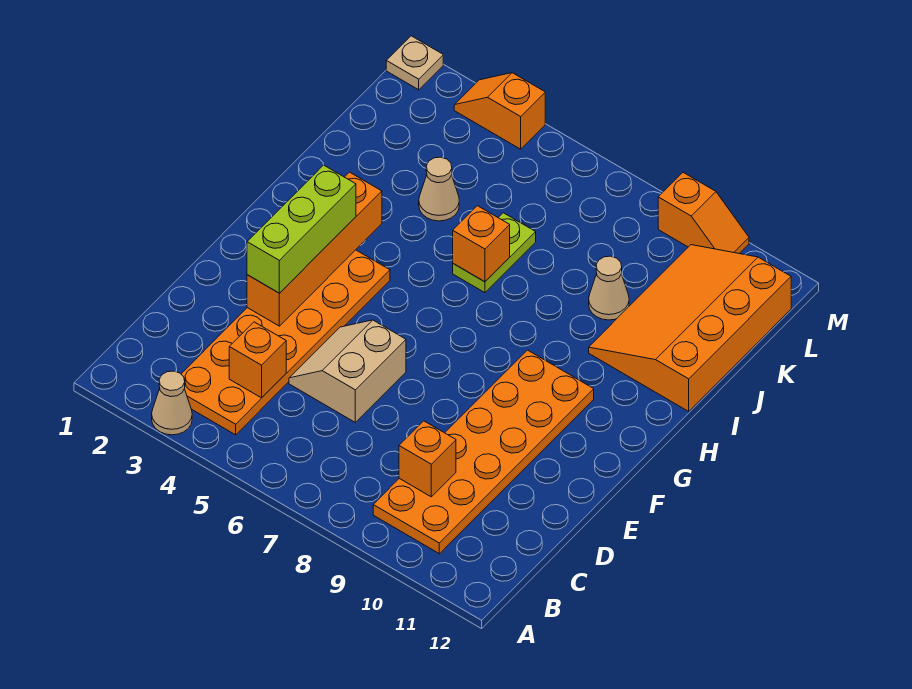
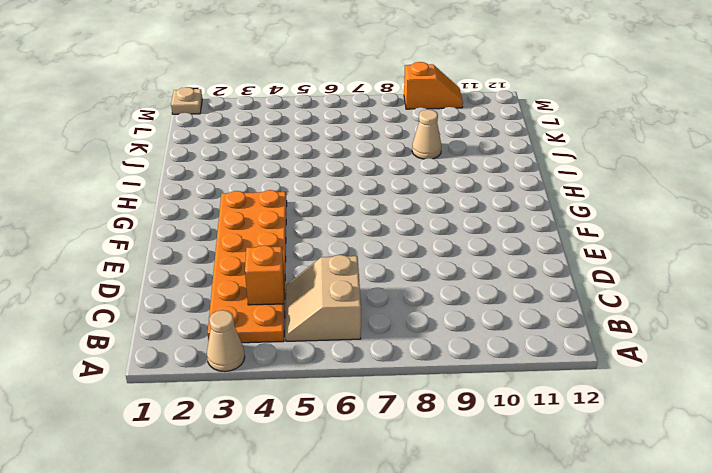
tan slope B5:C6 level 1 top 6 -> tan slope D5:E6 level 1 top 6
none -> orange plate B9:G10 level 1
none -> lime plate I6:J6 level 1
none -> orange slope I10:L12 level 1 top 12

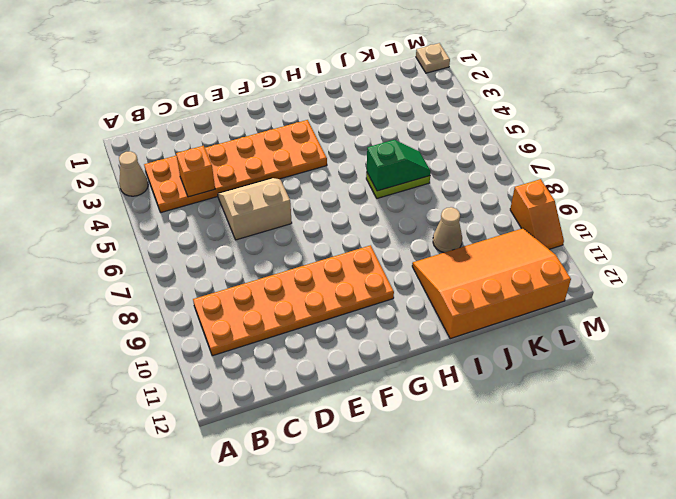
green slope I6:J6 level 2 top I -> orange brick I6 level 2
none -> tan cone J4 level 1
none -> orange slope M3:M4 level 1 top 4
none -> orange brick C9 level 2

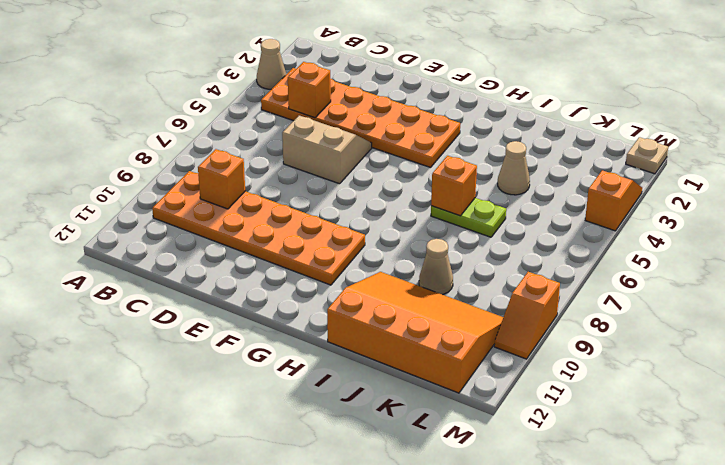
none -> orange brick E3:H3 level 2
none -> lime brick E3:G3 level 3

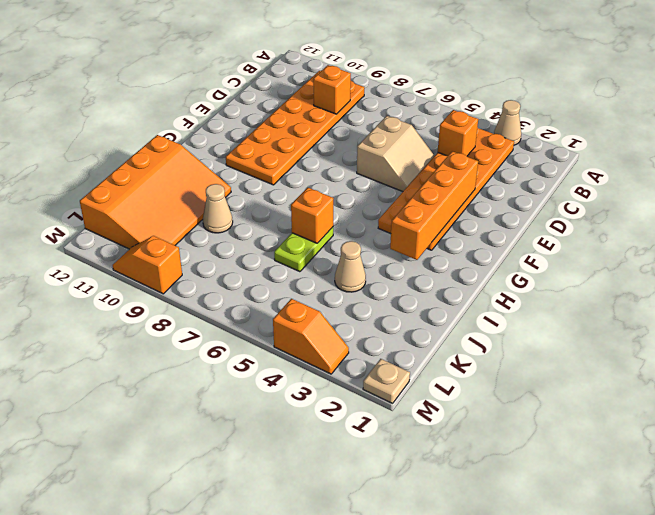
none -> lime brick E3:G3 level 3

